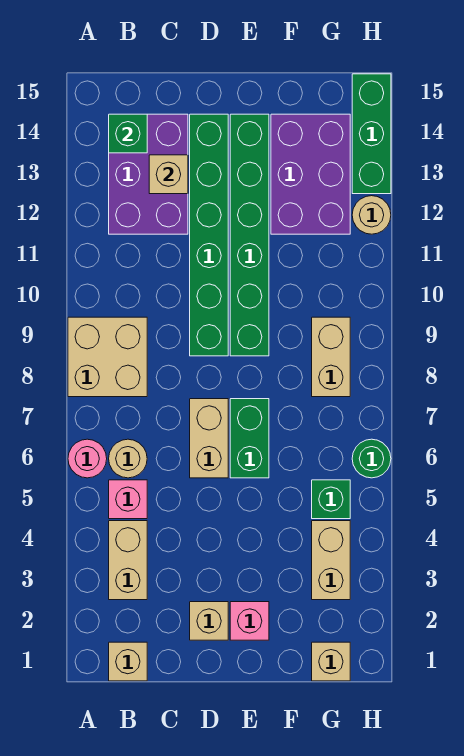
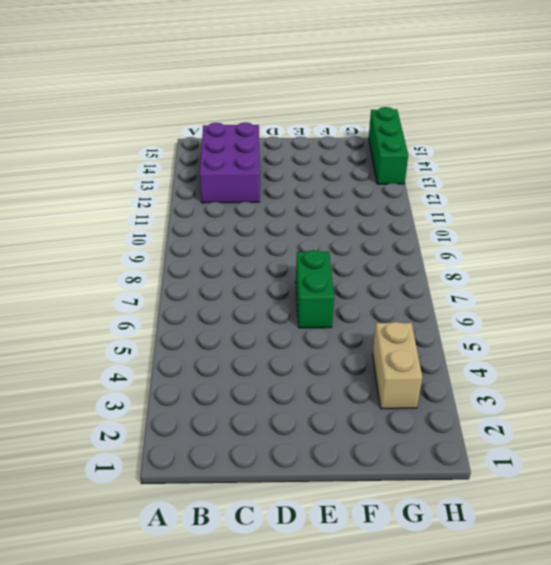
none -> pink round brick A6 level 1
none -> tan brick A8:B9 level 1
none -> tan brick B1 level 1

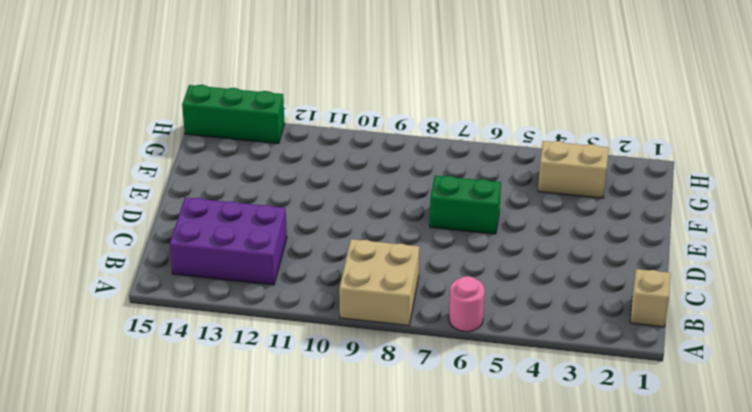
none -> tan brick B3:B4 level 1
none -> pink brick B5 level 1
none -> tan round brick B6 level 1

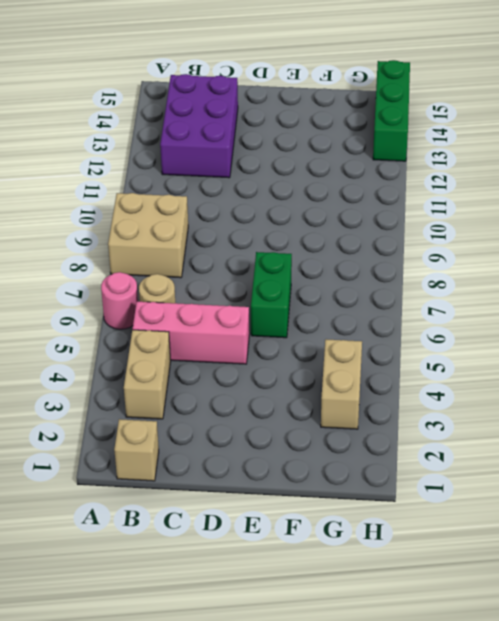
pink brick B5:D5 level 1 -> pink brick B5 level 1
none -> tan brick D2 level 1
none -> tan brick D6:D7 level 1
none -> green brick D9:D14 level 1

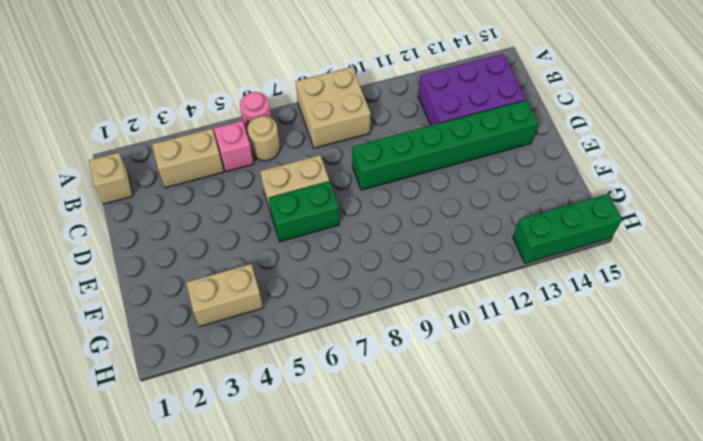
none -> tan brick D2 level 1
none -> pink brick E2 level 1
none -> green brick E9:E14 level 1

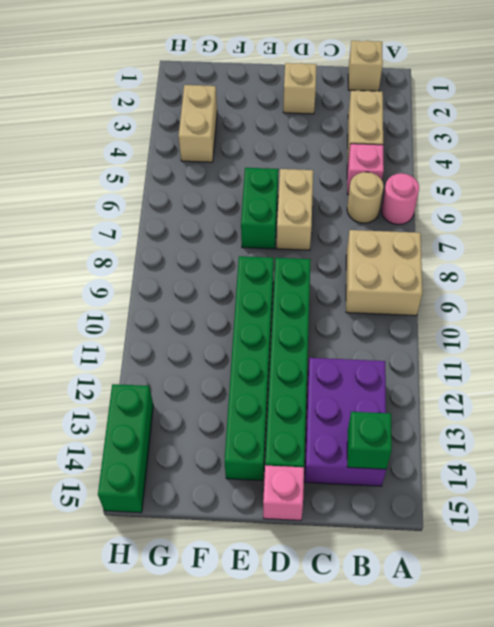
pink brick D15 level 1 -> pink brick E2 level 1
none -> purple brick F12:G14 level 1
none -> tan brick G1 level 1
none -> green brick G5 level 1

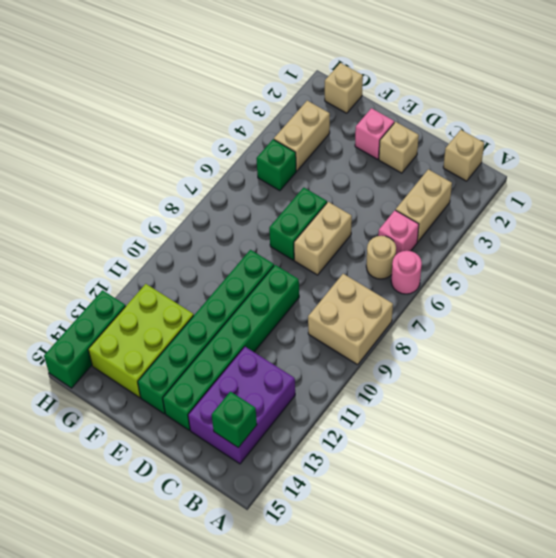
lime brick F12:G14 level 1 -> purple brick F12:G14 level 1
none -> tan brick G8:G9 level 1
none -> green round brick H6 level 1
none -> tan round brick H12 level 1

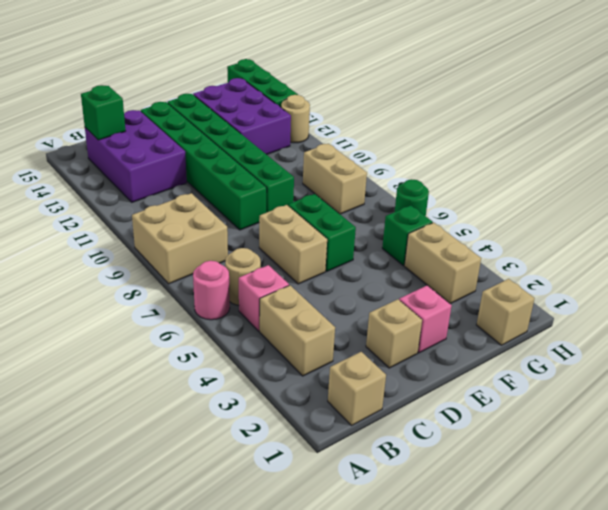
none -> tan brick C13 level 2

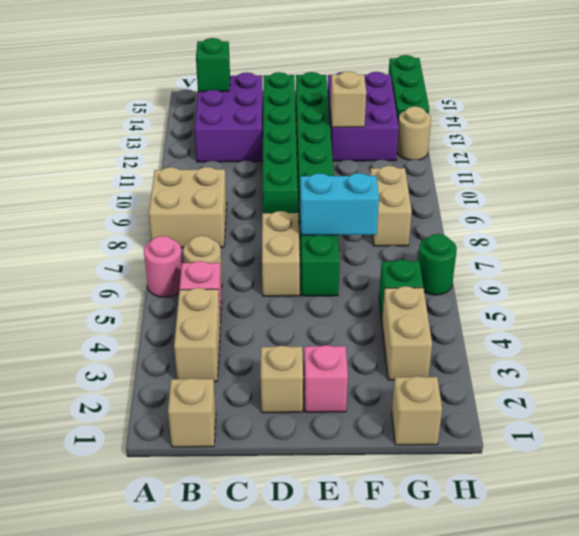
cyan brick E7:F7 level 2 -> none
tan brick F12 level 2 -> tan brick C13 level 2

